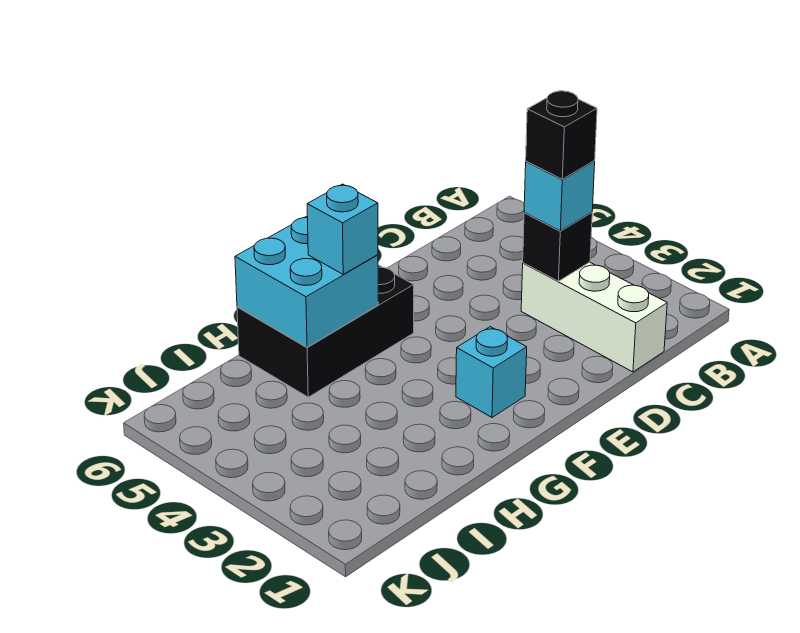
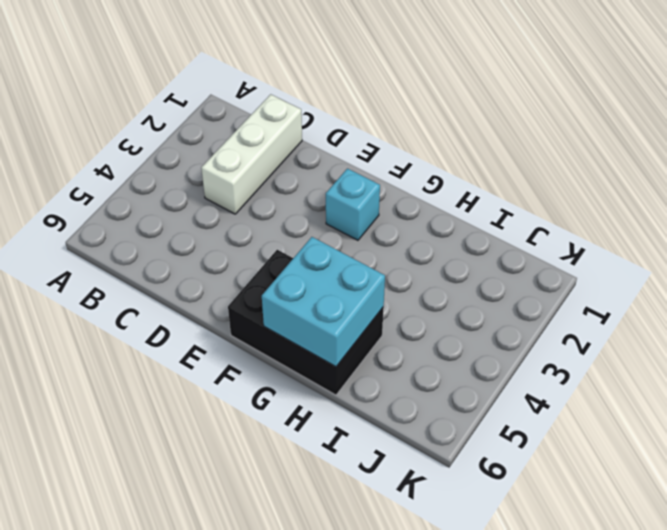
none -> black brick C3 level 2
none -> cyan brick C3 level 3

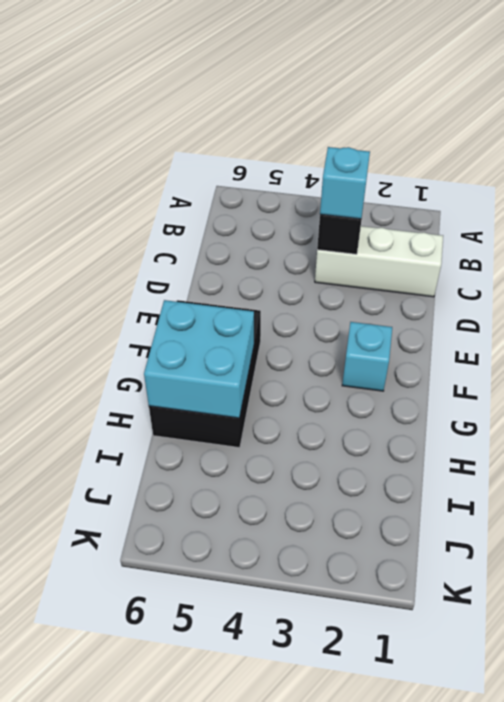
none -> cyan brick G5 level 3
none -> black brick C3 level 4

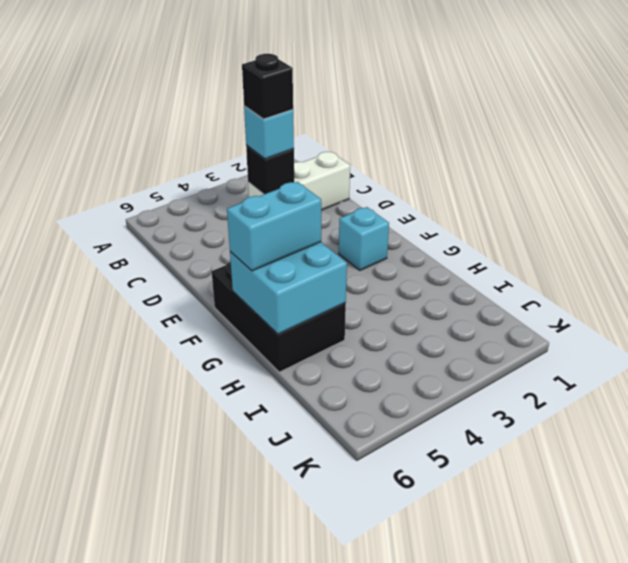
cyan brick G5:G6 level 3 -> cyan brick G5 level 3

